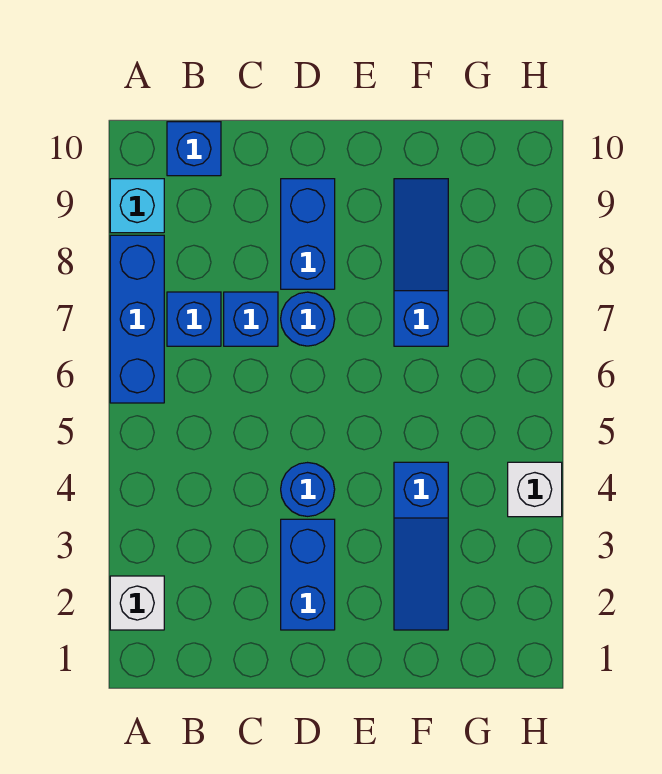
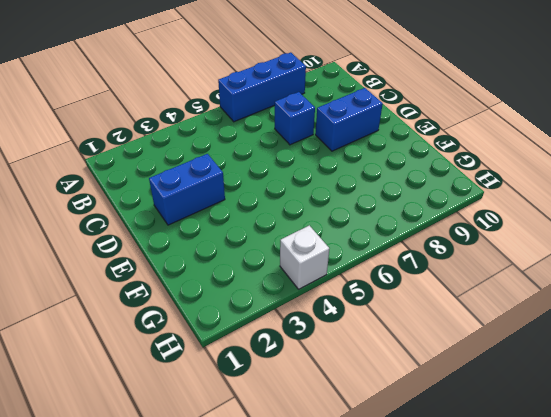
none -> white brick A2 level 1
none -> cyan brick A9 level 1
none -> blue brick B7 level 1

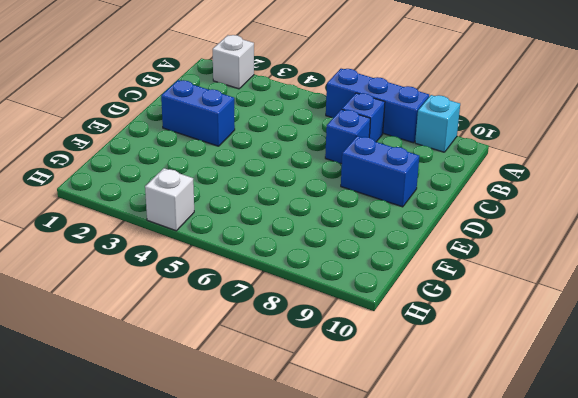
none -> blue brick B10 level 1
none -> blue round brick D4 level 1
none -> blue round brick D7 level 1

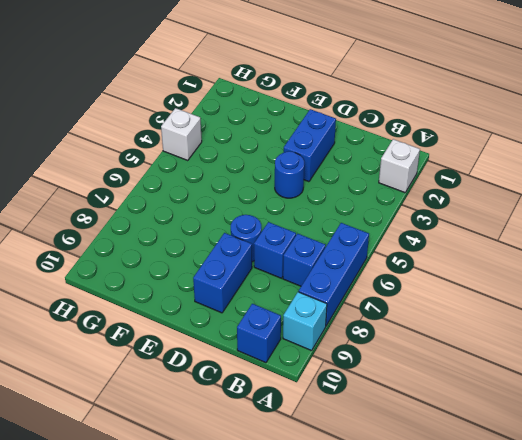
none -> blue slope F2:F4 level 1 top 4
none -> blue slope F7:F9 level 1 top 7

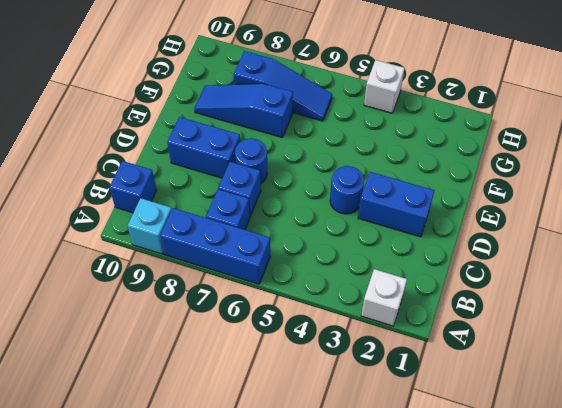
blue slope G6:G8 level 1 top 8 -> blue slope F2:F4 level 1 top 4

